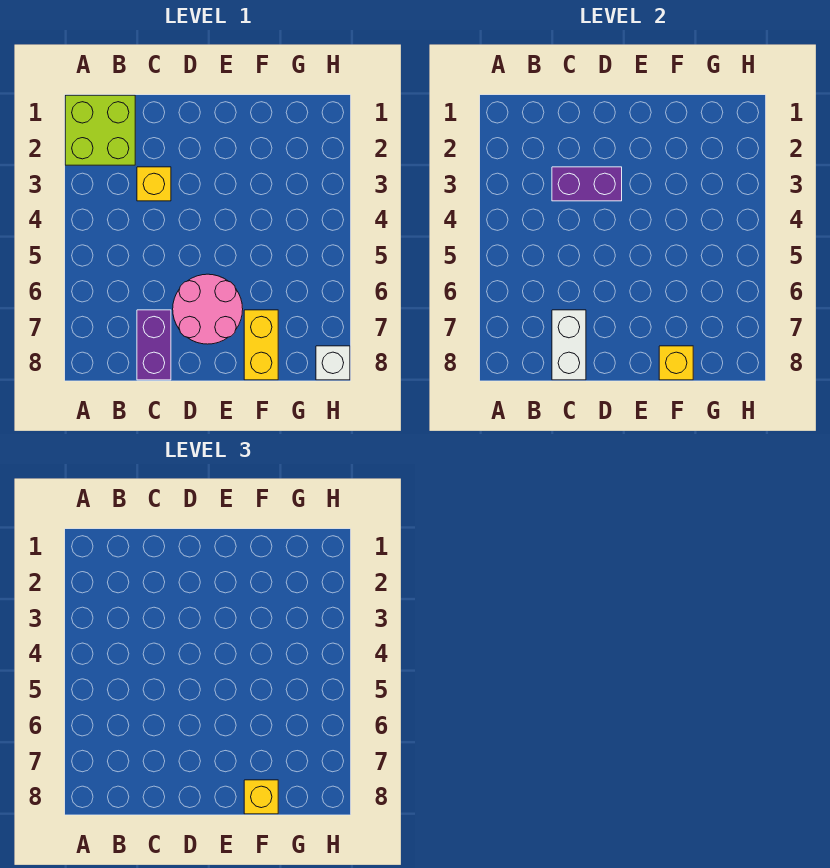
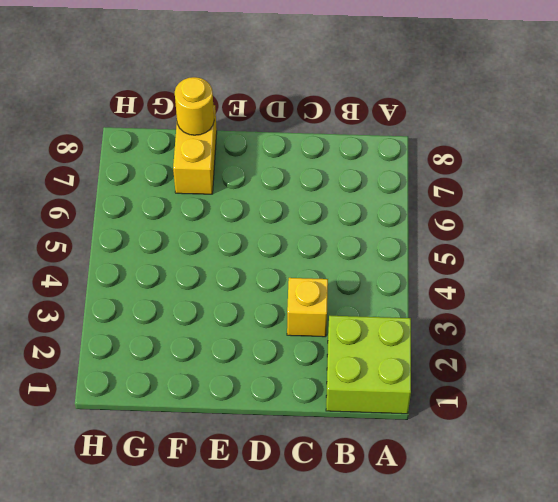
yellow round brick F8 level 2 -> yellow brick F8 level 2
none -> purple brick C7:C8 level 1
none -> pink round brick D6:E7 level 1

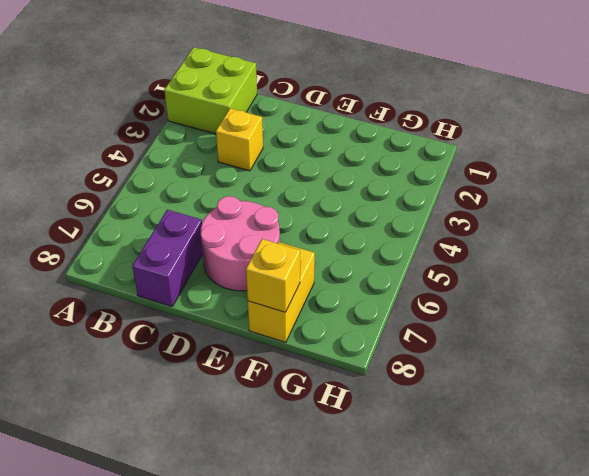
none -> white brick H8 level 1
none -> purple brick C3:D3 level 2

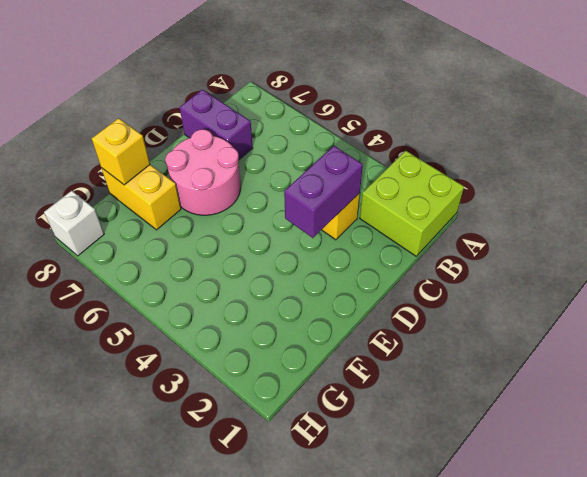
none -> white brick C7:C8 level 2
none -> yellow brick F8 level 3

